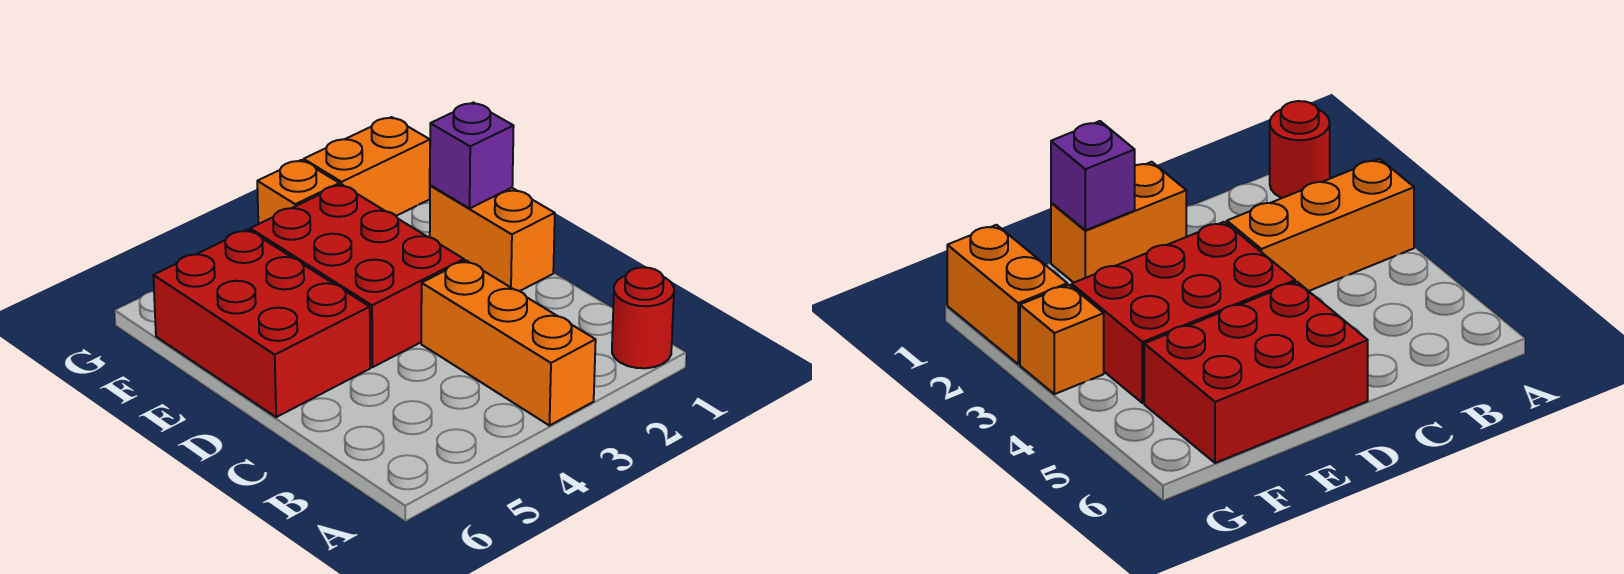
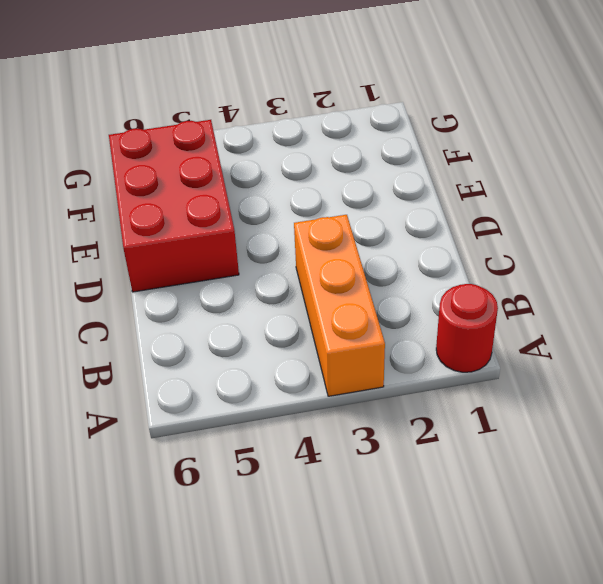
none -> orange brick D1:E1 level 1
none -> red brick D3:F4 level 1

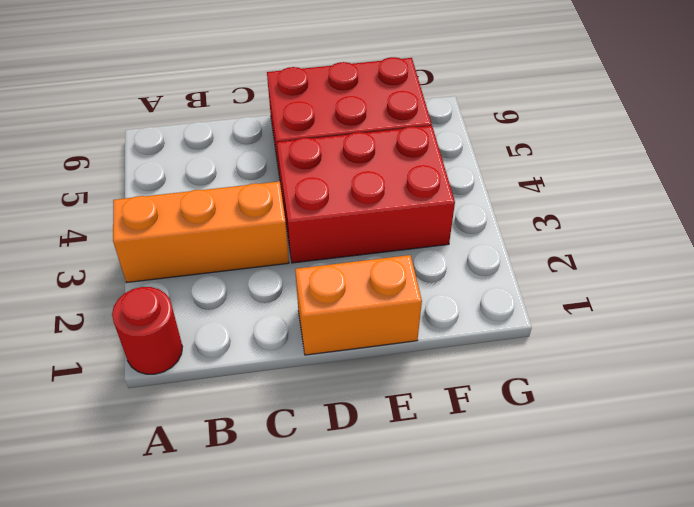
none -> orange brick G1:G2 level 1
none -> orange brick G3 level 1

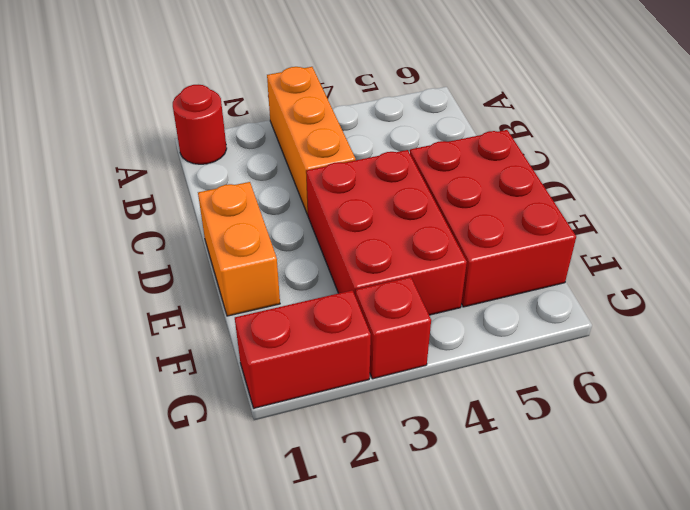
red brick G1:G2 level 1 -> orange brick G1:G2 level 1
red brick G3 level 1 -> orange brick G3 level 1
none -> purple brick E1 level 2

